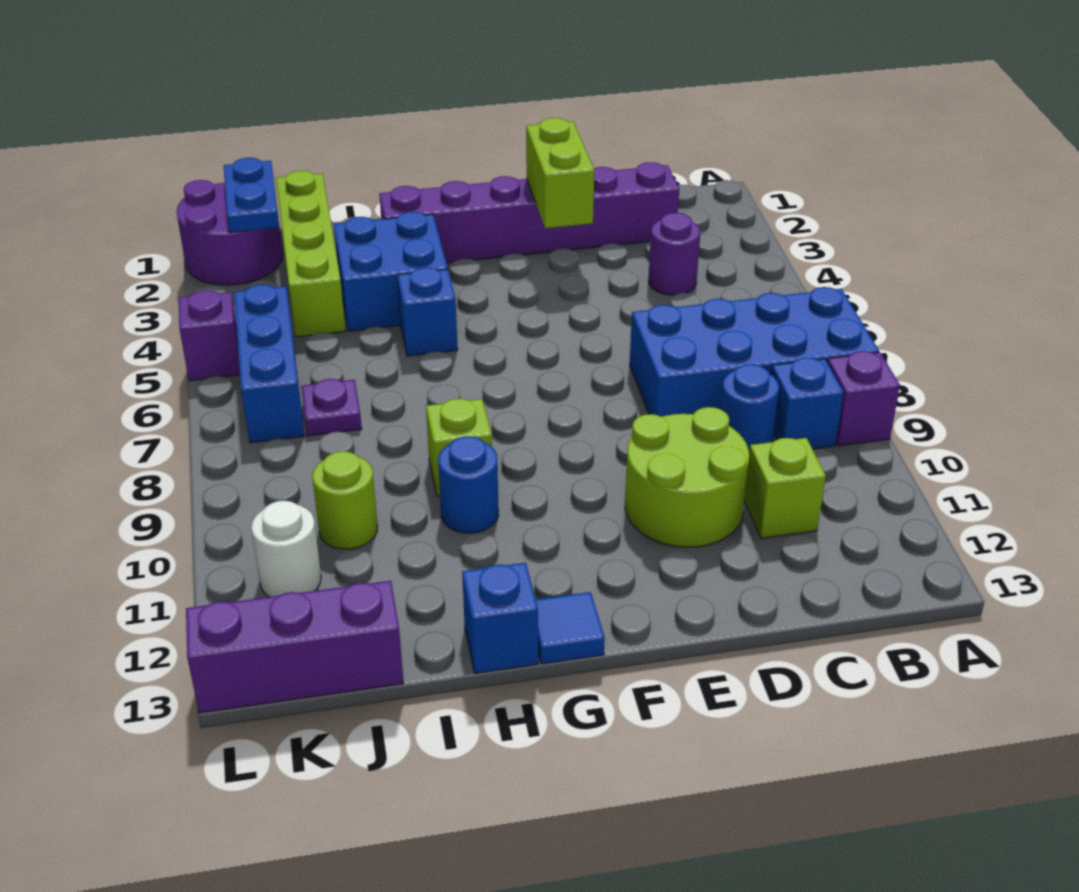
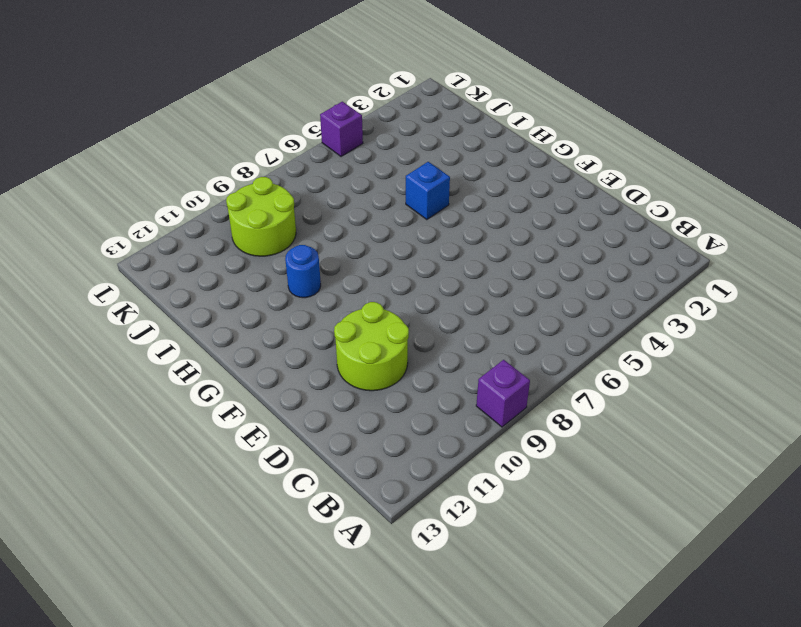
lime round brick J9:K10 level 1 -> lime round brick J10 level 1
none -> blue brick A7:D8 level 1
none -> blue brick B9 level 1
none -> purple brick C2:H2 level 1

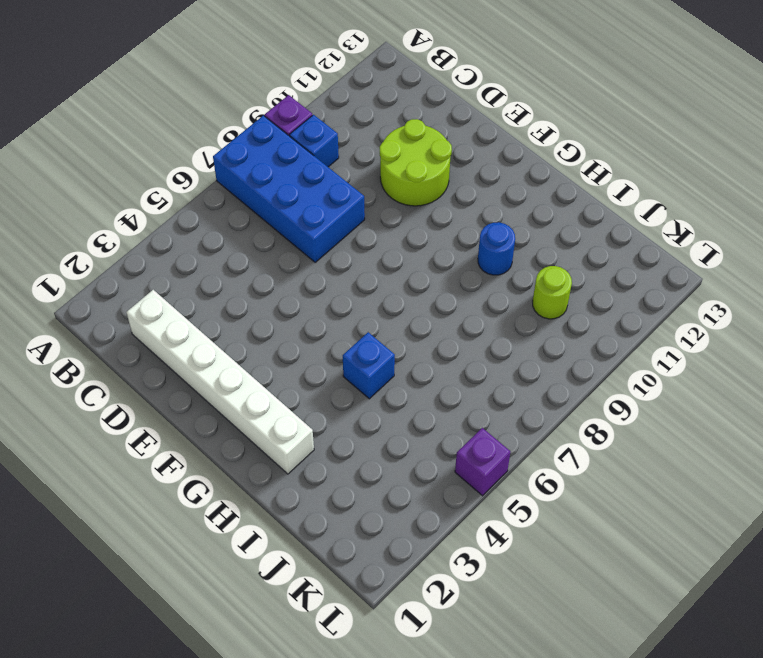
white brick C2:H2 level 1 -> purple brick C2:H2 level 1
none -> purple round brick C4 level 1
none -> blue round brick C9 level 1
none -> lime brick C11 level 1

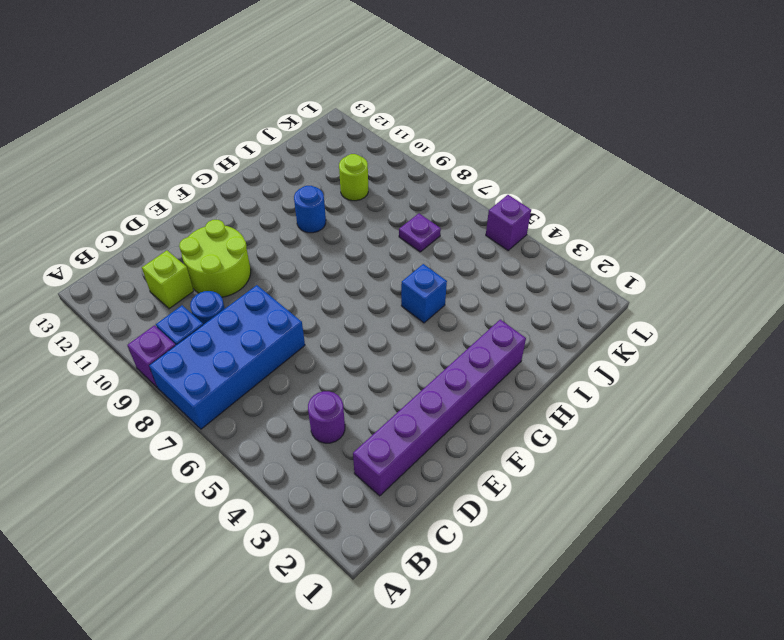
none -> blue tile G13 level 1
none -> blue brick H3:I4 level 1
none -> lime brick H9 level 1

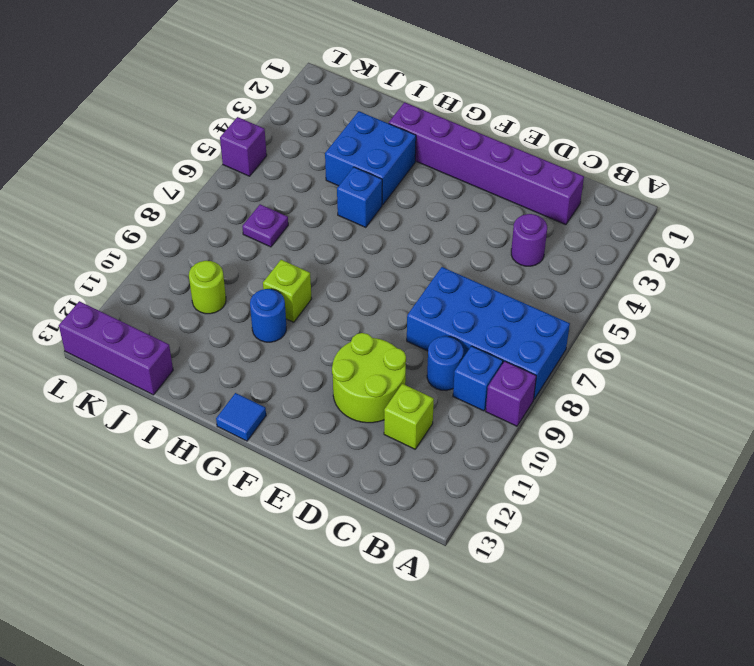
none -> blue brick H13 level 1
none -> lime brick J1:J4 level 1
none -> purple round brick K1:L2 level 1

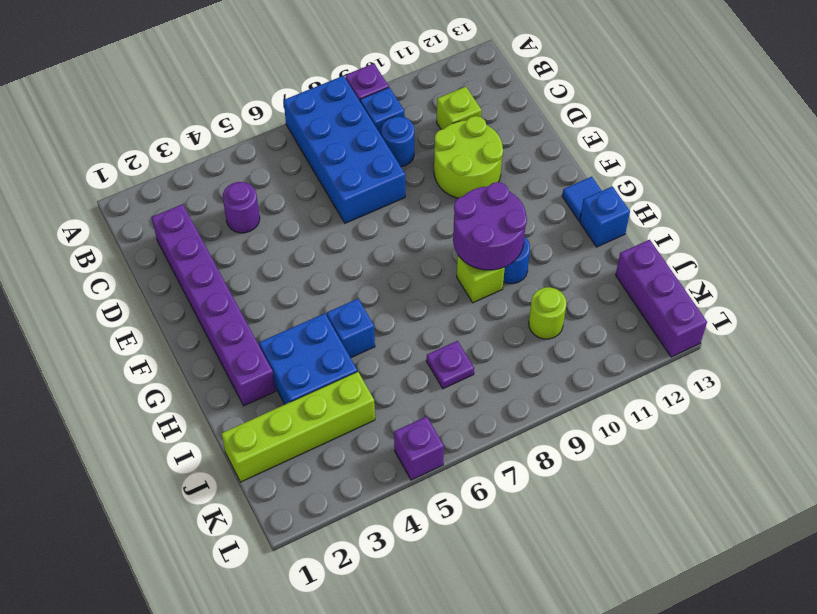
purple round brick G9:H10 level 2 -> purple round brick K1:L2 level 1
none -> blue brick K5:K7 level 1
none -> white round brick K11 level 1
none -> lime brick E2:E3 level 2

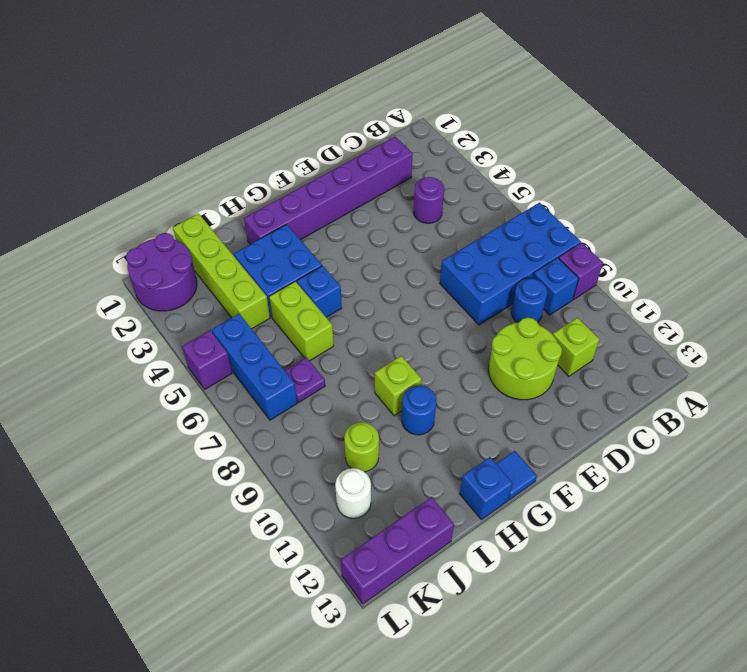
lime brick I5:I6 level 1 -> lime brick E2:E3 level 2
none -> blue plate K1:K2 level 2

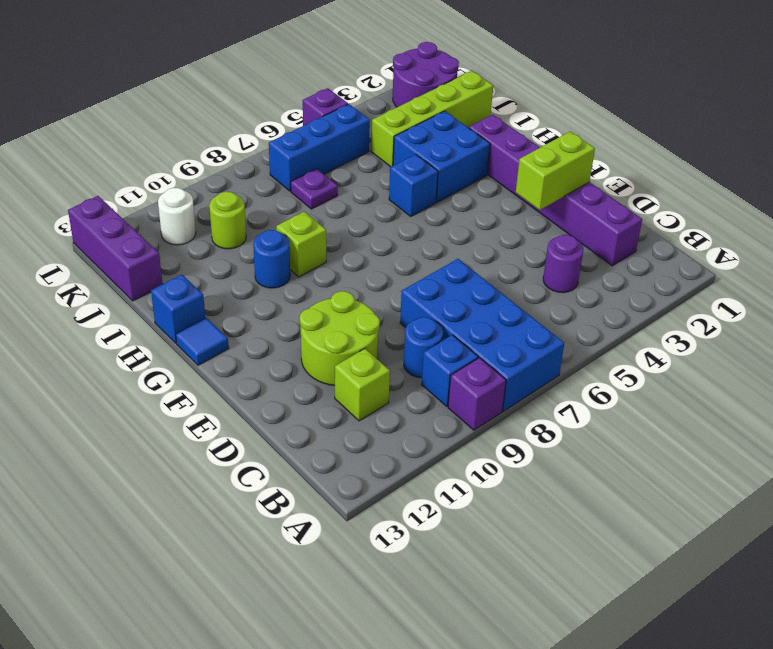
none -> blue plate K1:K2 level 2

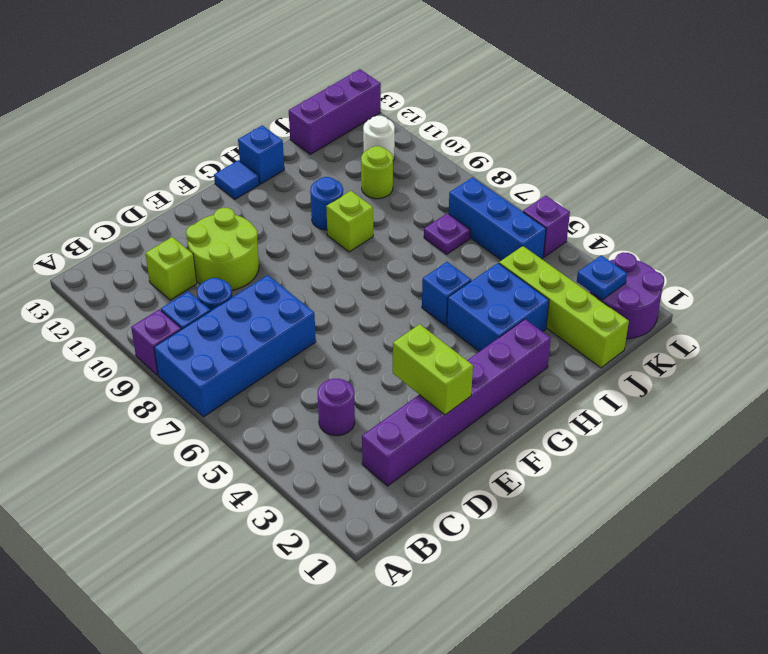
blue plate K2 level 2 -> blue plate K1:K2 level 2

